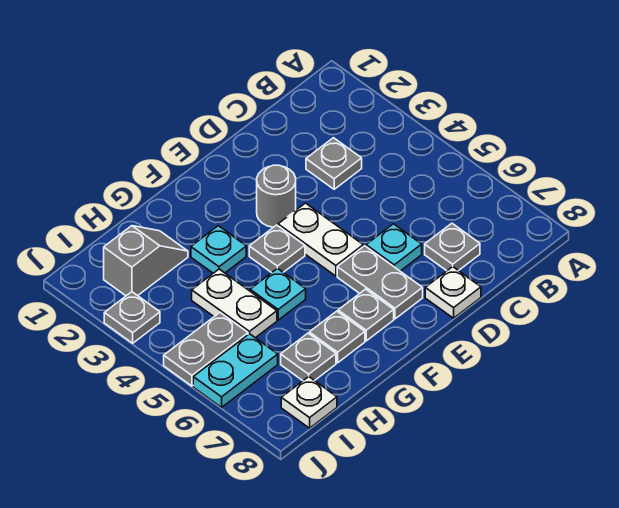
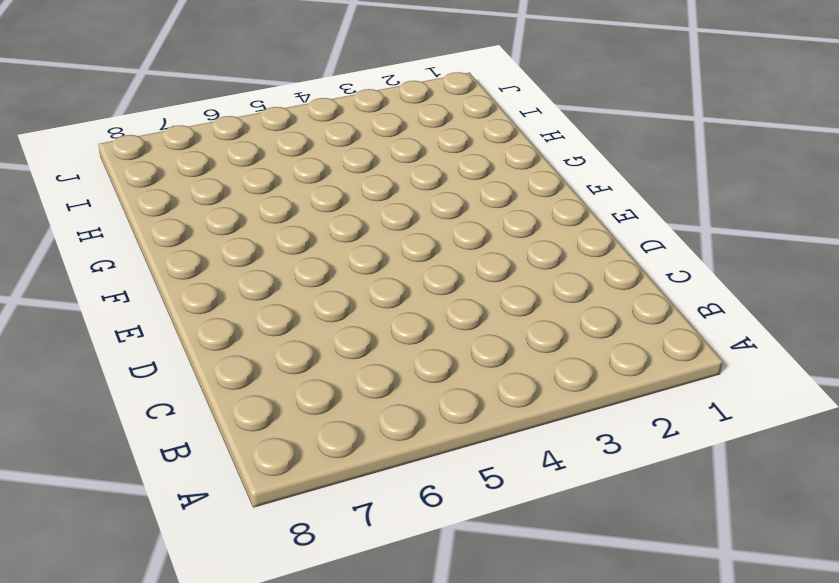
none -> grey plate C3 level 1
none -> grey plate C7 level 1
none -> cyan plate D6 level 1

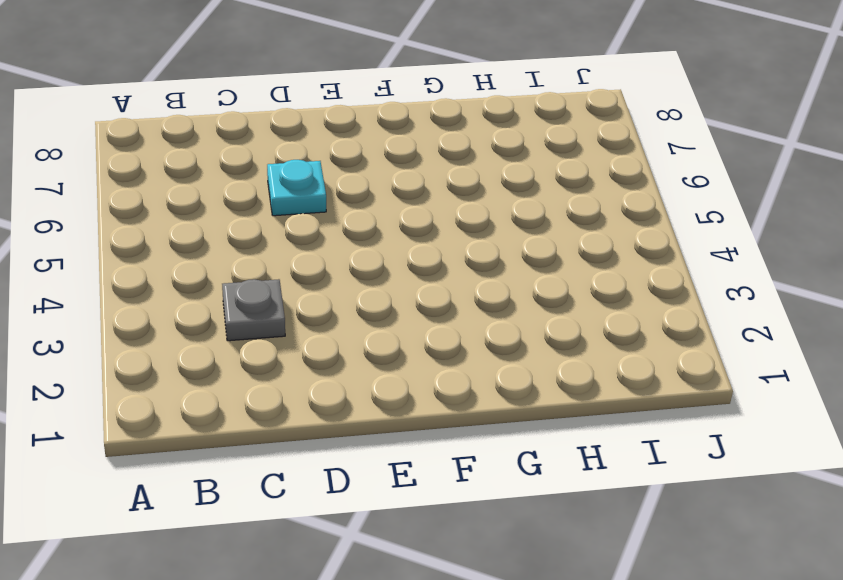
none -> grey plate C7 level 1
none -> white plate D8 level 1
none -> grey round brick E3 level 1

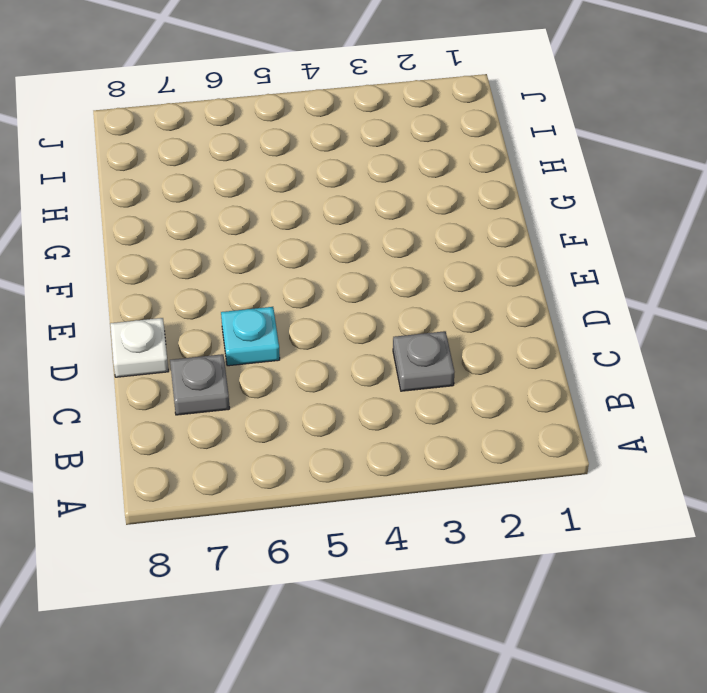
none -> grey round brick E3 level 1
none -> white plate E4:E5 level 1
none -> grey plate E6:E7 level 1

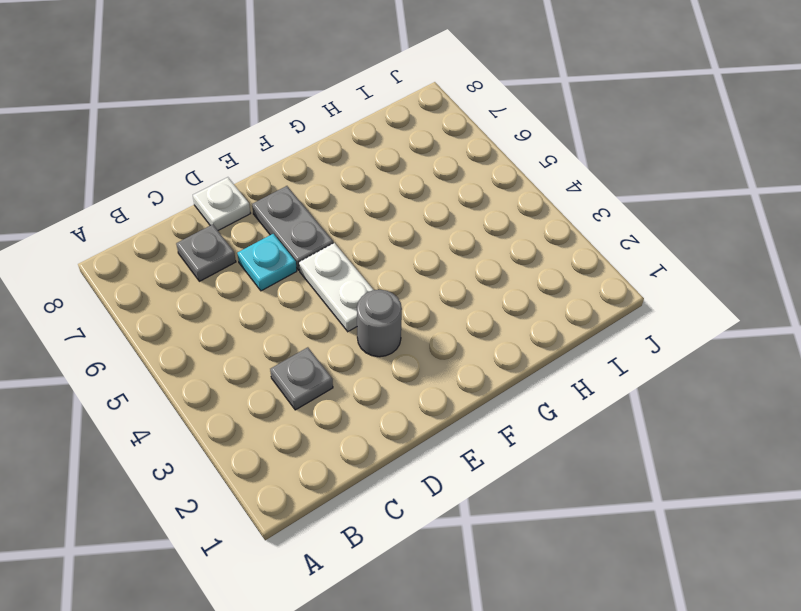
none -> grey plate F4 level 1
none -> grey plate F7 level 1
none -> cyan plate G3 level 1

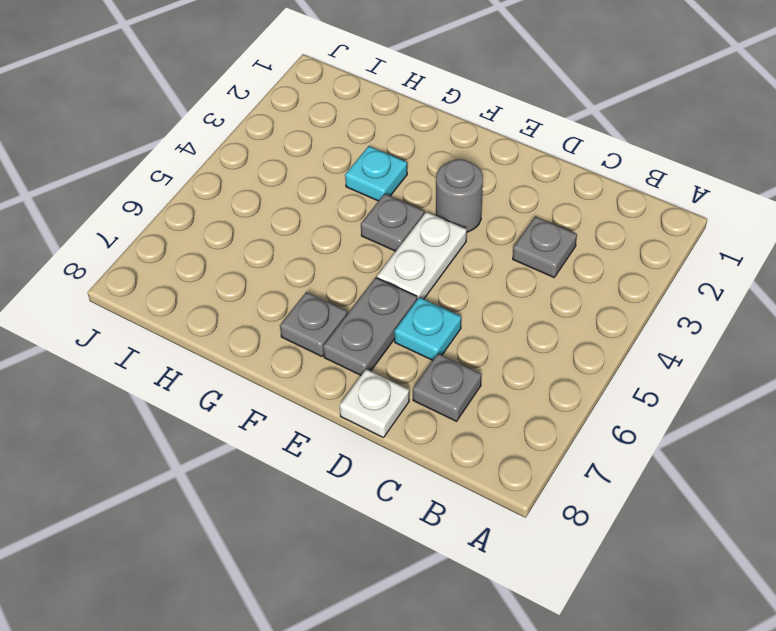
none -> cyan plate G5 level 1
none -> grey plate G7 level 1
none -> grey slope H2:I2 level 1 top I

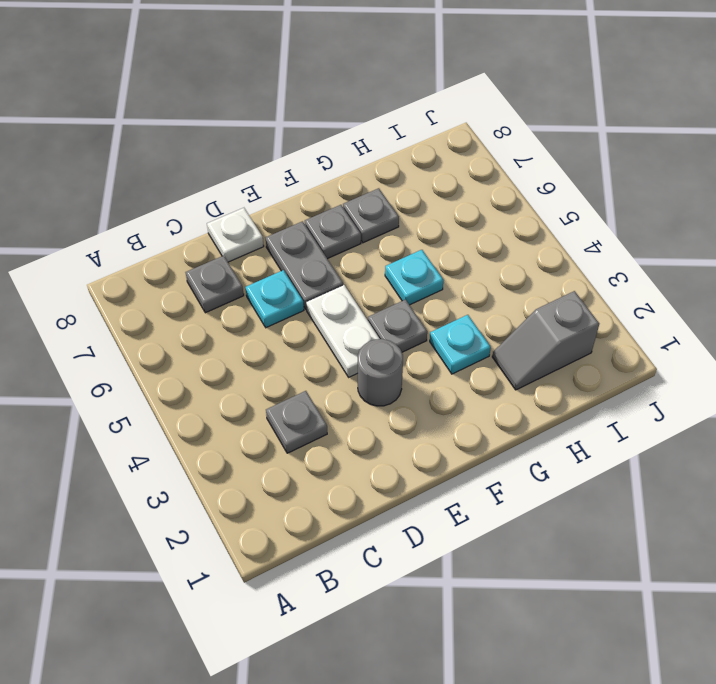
none -> white plate H4:H5 level 1
none -> grey plate H7 level 1
none -> grey plate I5:J5 level 1

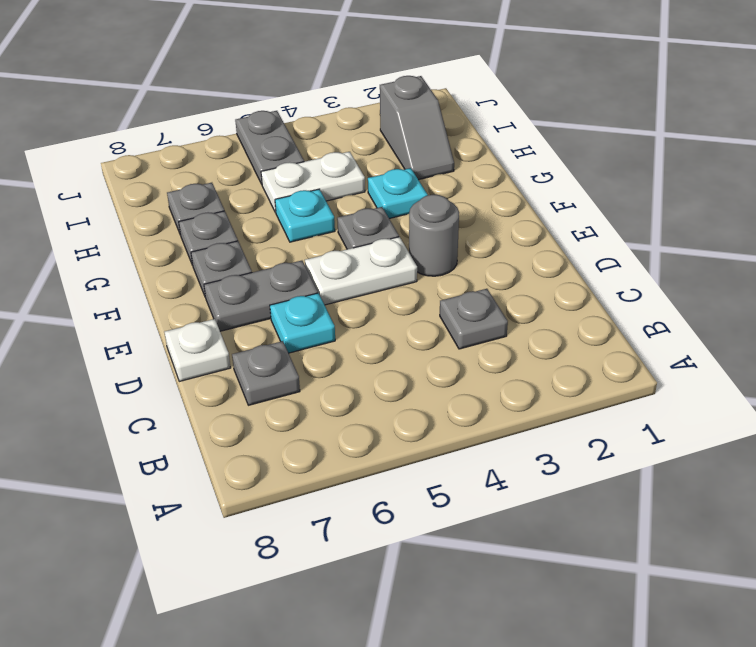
none -> cyan plate I6:J6 level 1
none -> white plate I8 level 1
none -> grey plate J3 level 1

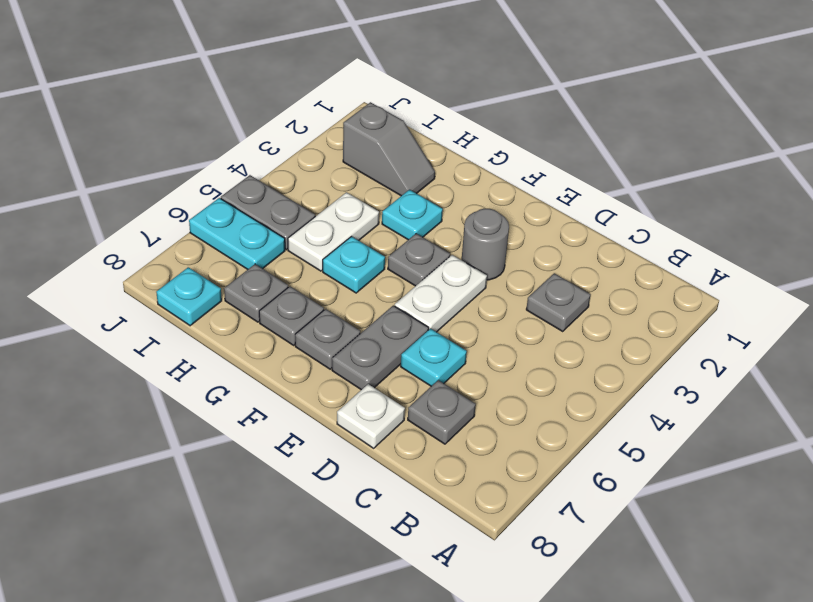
cyan plate I8 level 1 -> white plate I8 level 1
none -> grey plate J3 level 1

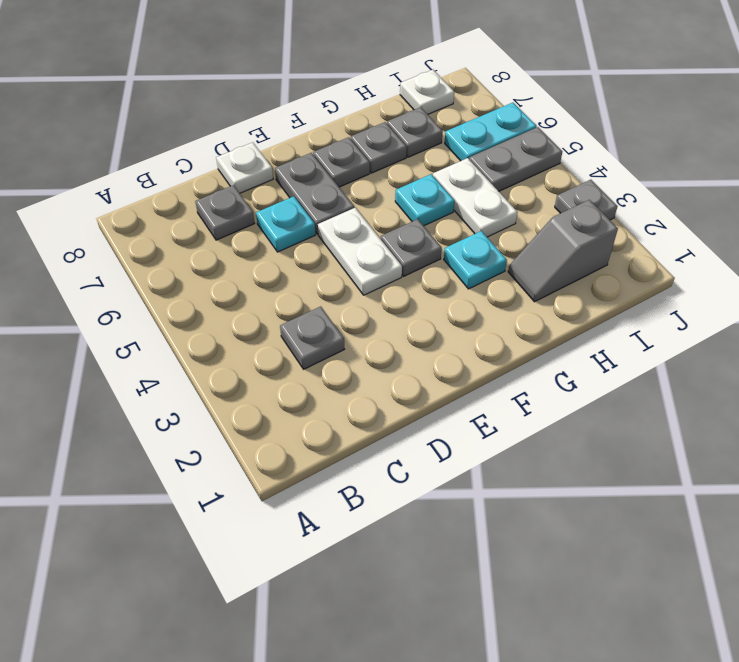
none -> grey round brick E3 level 1

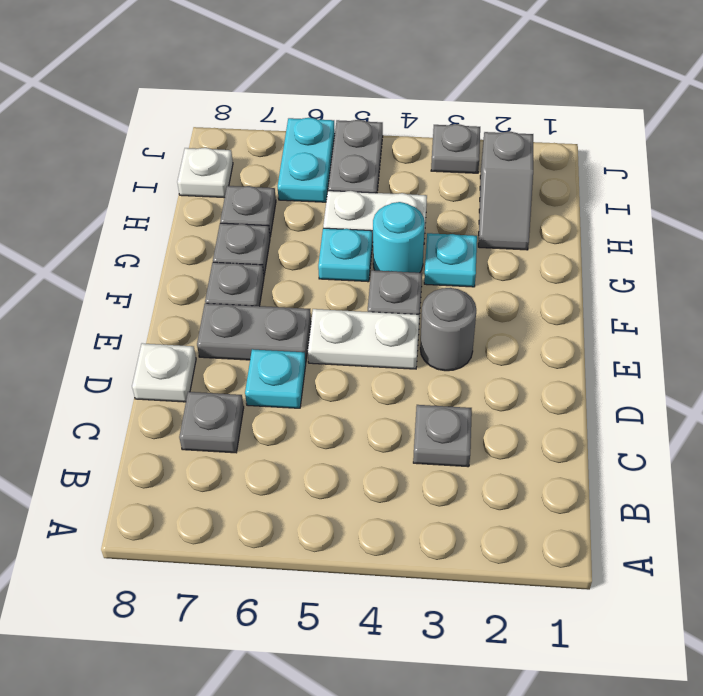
cyan round brick G4 level 1 -> none

